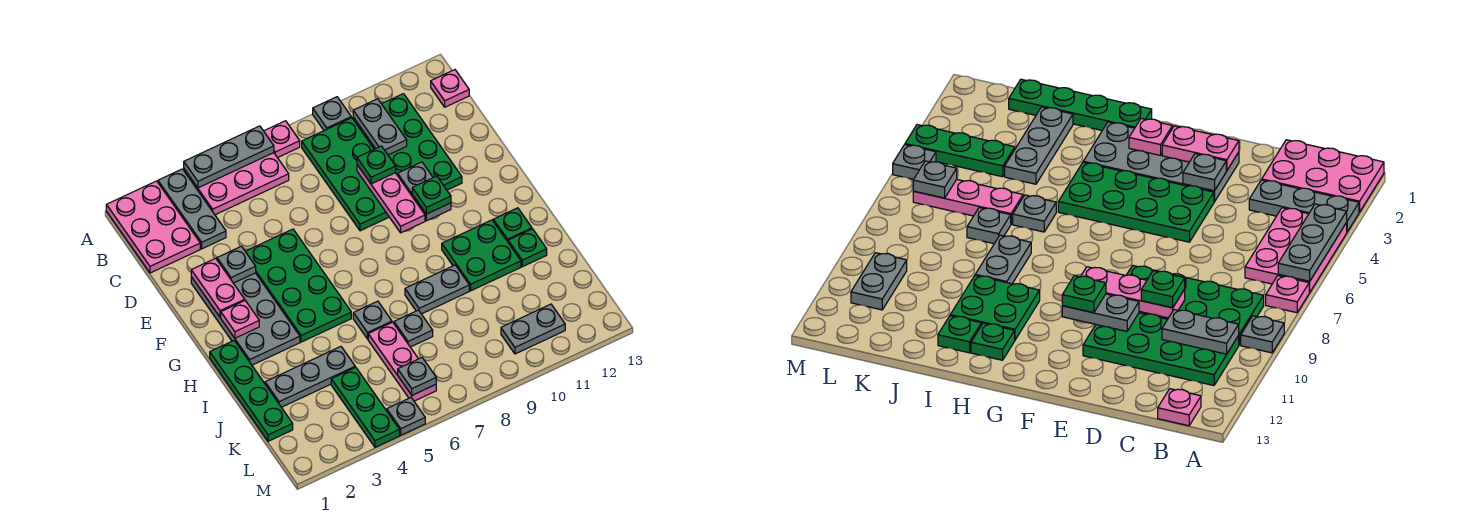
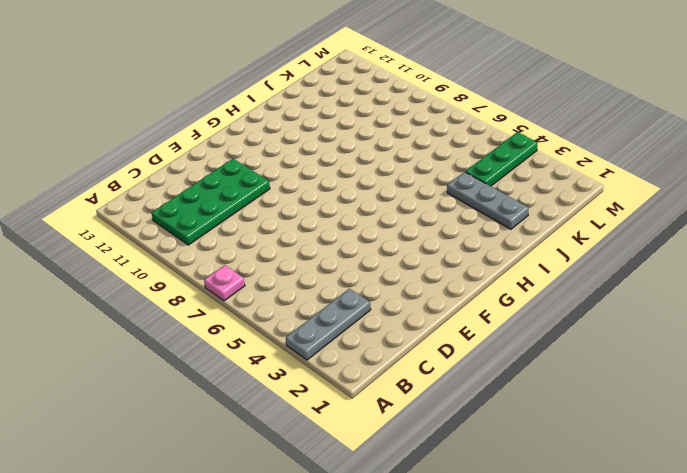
none -> pink plate A1:C2 level 1
none -> pink plate A4:B6 level 1
none -> grey plate A9 level 1
none -> green plate B8:E9 level 1

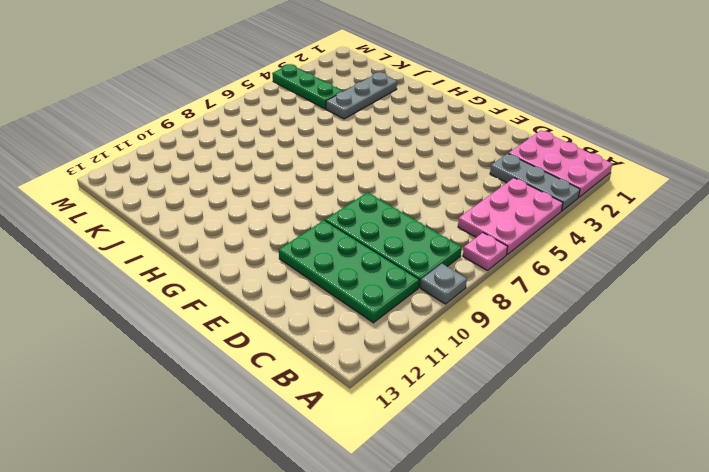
none -> pink plate B13 level 1
none -> grey plate E2:H3 level 1
none -> green plate E4:H5 level 1
none -> green plate H1:K1 level 1

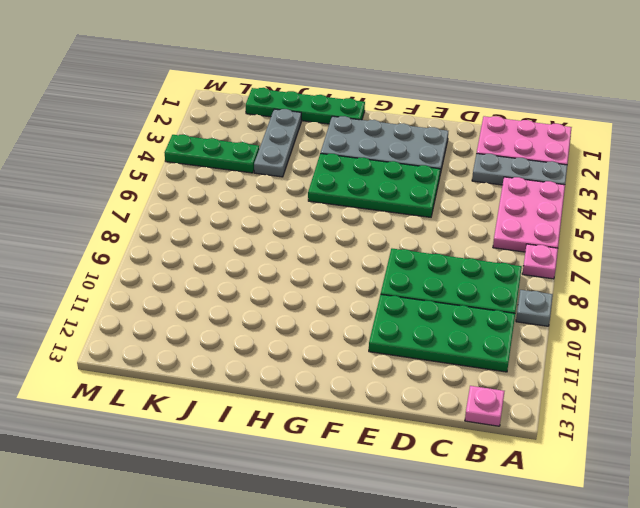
none -> green plate H10:I11 level 1
none -> green plate H12 level 1
none -> grey plate I6 level 1
none -> grey plate I8:I9 level 1

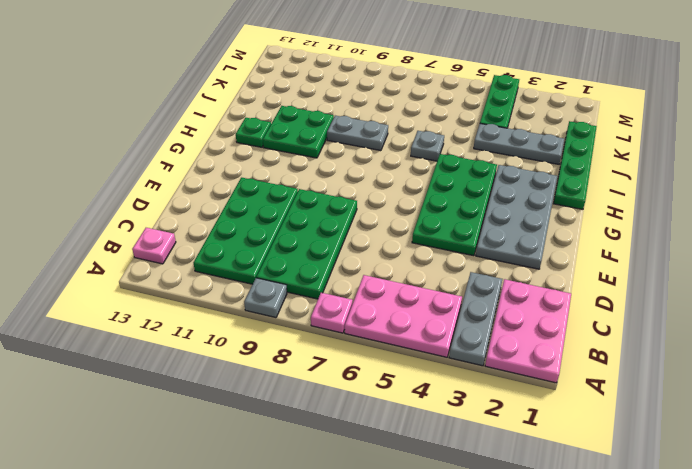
none -> green plate I12 level 1
none -> pink plate J6:L6 level 1
none -> grey plate J7 level 1
none -> grey plate L10:L11 level 1

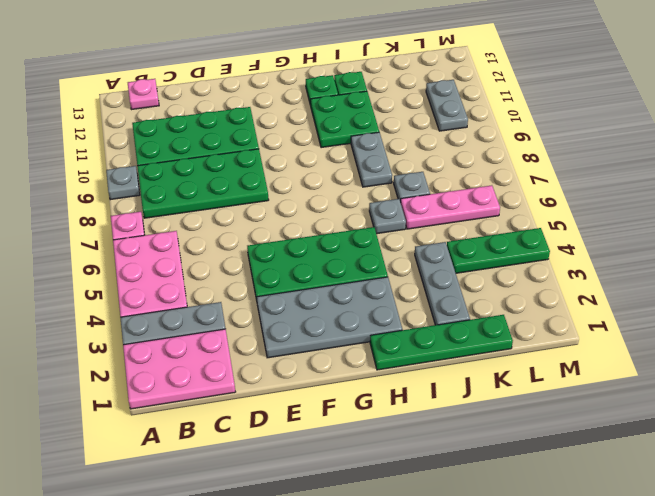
none -> grey plate M5 level 1
none -> grey plate A4:A6 level 2
none -> grey plate B10:C10 level 2
none -> pink plate D9:F9 level 2

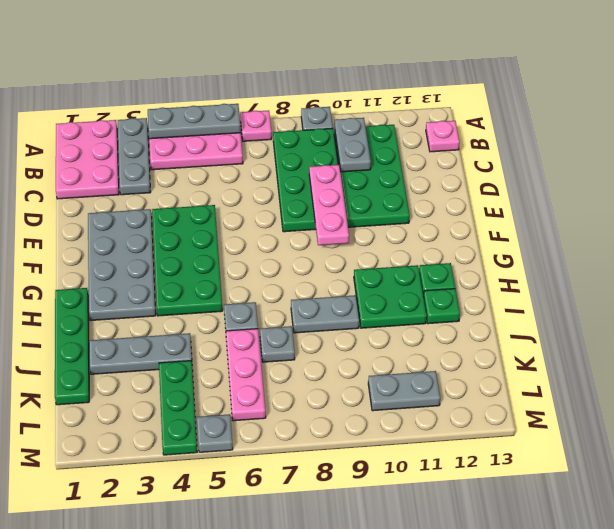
none -> pink plate E2:F2 level 2
none -> grey plate E3 level 2
none -> grey plate E10:F10 level 2
none -> pink plate G2 level 2

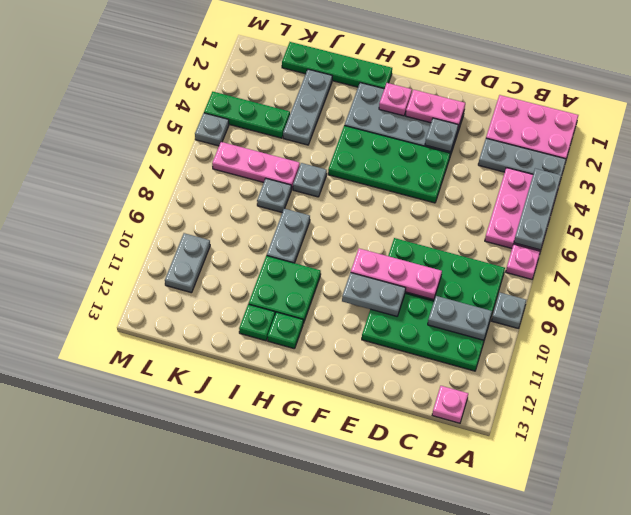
none -> grey plate L6 level 2
none -> green plate D9 level 3
none -> green plate F10 level 3

